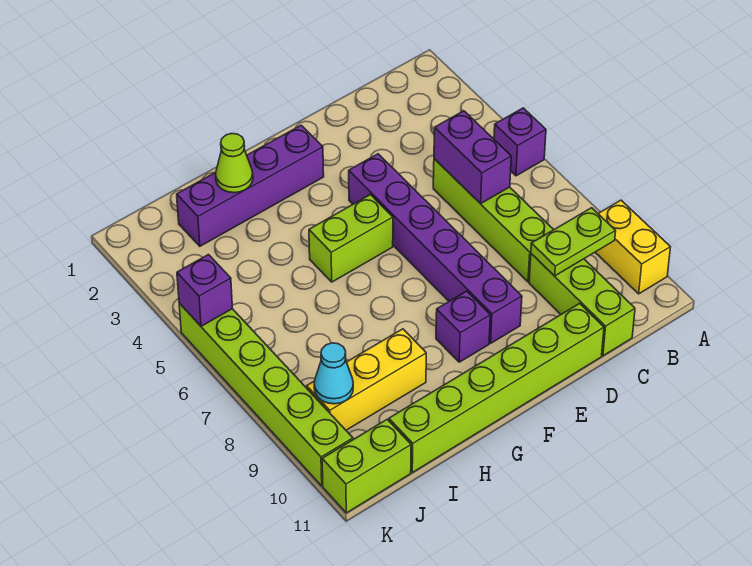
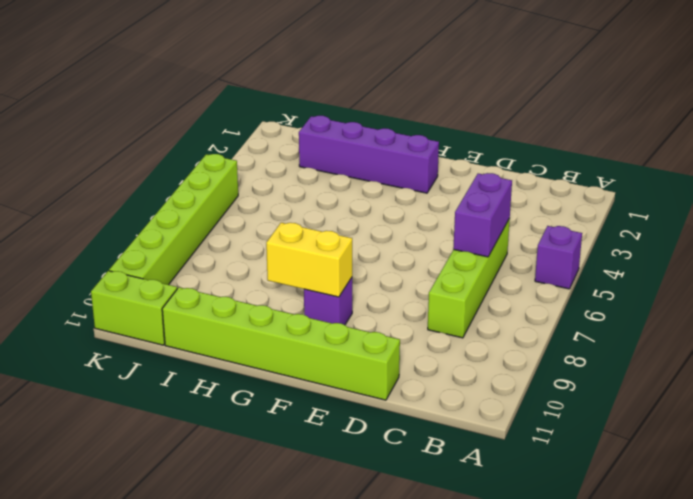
yellow brick F9:G9 level 2 -> yellow brick A9:A10 level 1
none -> lime brick C9:C11 level 1
none -> purple brick E4:E9 level 1
none -> lime brick F5:G5 level 1

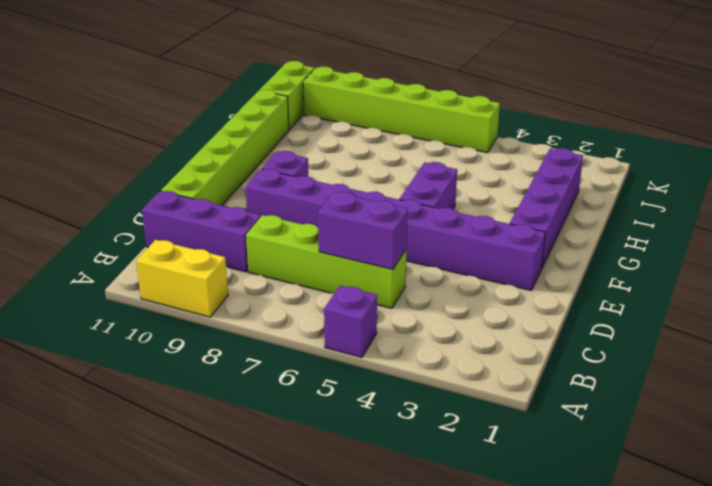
purple brick C9:C11 level 1 -> lime brick C9:C11 level 1
purple brick E2:E9 level 1 -> purple brick E4:E9 level 1
purple brick F5:G5 level 1 -> lime brick F5:G5 level 1
none -> yellow brick H9:J9 level 1
none -> lime plate B9:C9 level 2
none -> lime cone H2 level 2

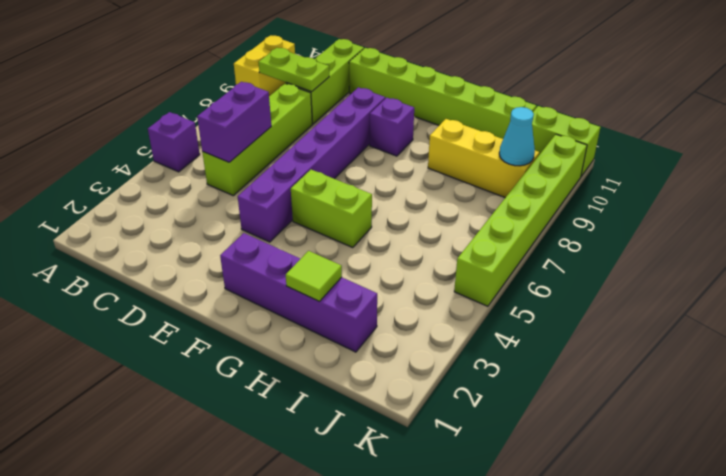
lime tile H2 level 2 -> lime cone H2 level 2
none -> purple brick K5 level 2

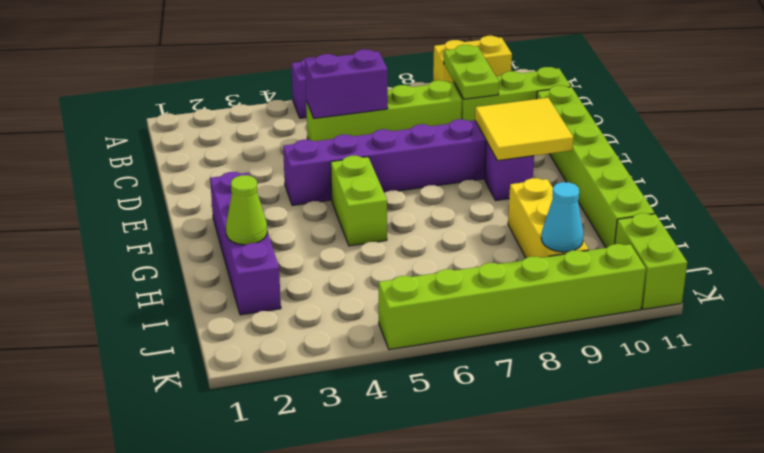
yellow tile E9:F10 level 2 -> none
none -> purple brick K5 level 2

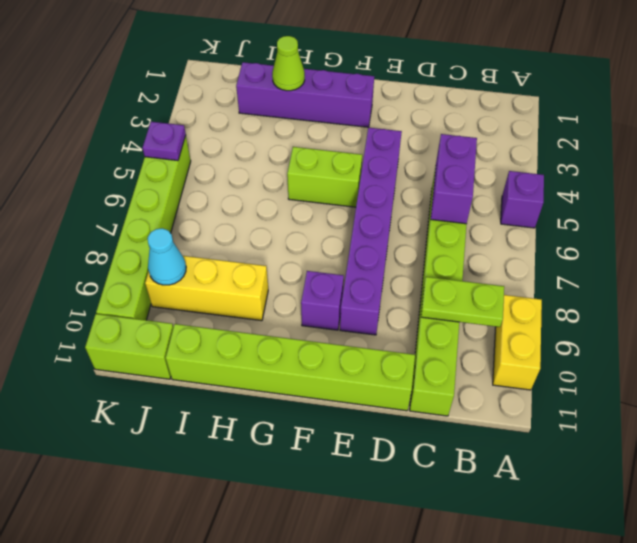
purple plate K5 level 2 -> purple brick K5 level 2

